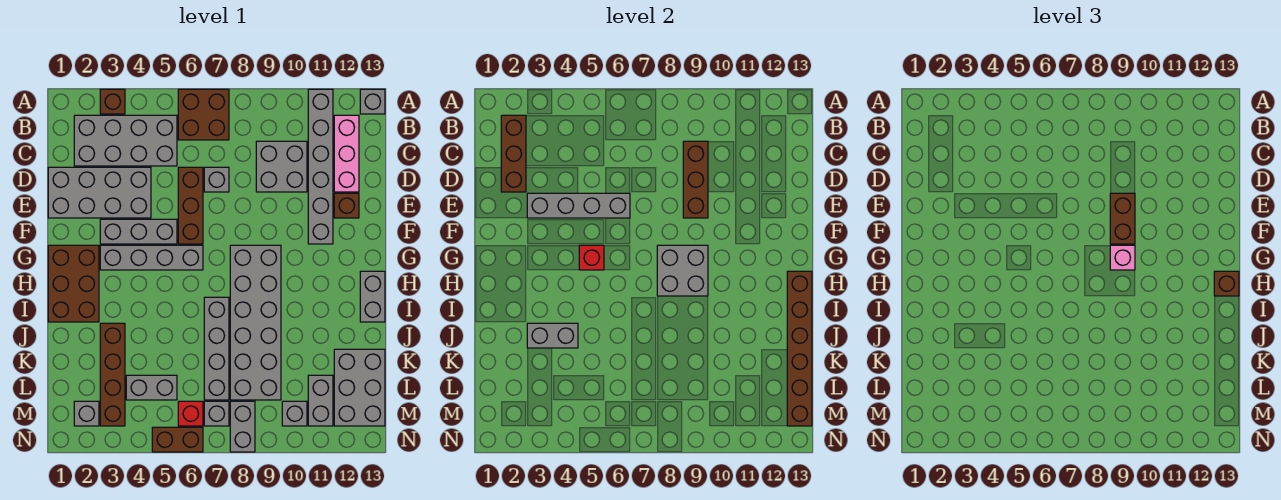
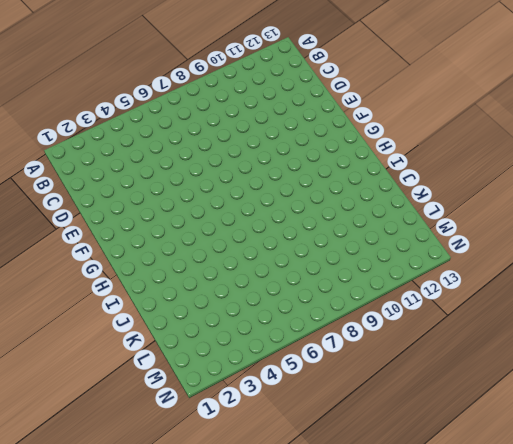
none -> brown brick A3 level 1
none -> brown brick A6:B7 level 1
none -> grey brick A11:F11 level 1
none -> grey brick A13 level 1

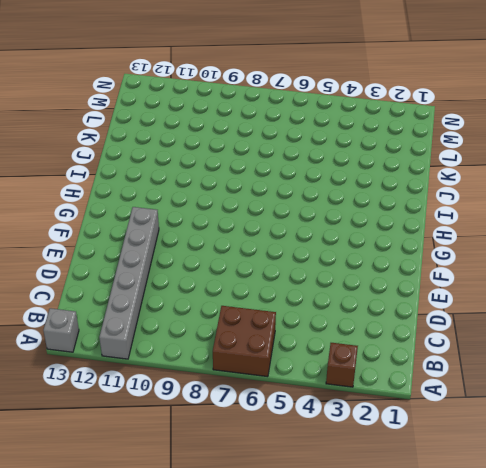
none -> grey brick B2:C5 level 1
none -> pink brick B12:D12 level 1
none -> grey brick C9:D10 level 1
none -> grey brick D1:E4 level 1

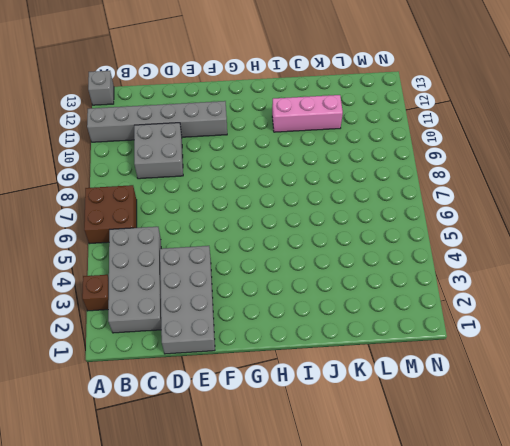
pink brick I11:K11 level 1 -> pink brick B12:D12 level 1
none -> brown brick D6:F6 level 1
none -> grey brick D7 level 1
none -> brown brick E12 level 1
none -> grey brick F3:F5 level 1

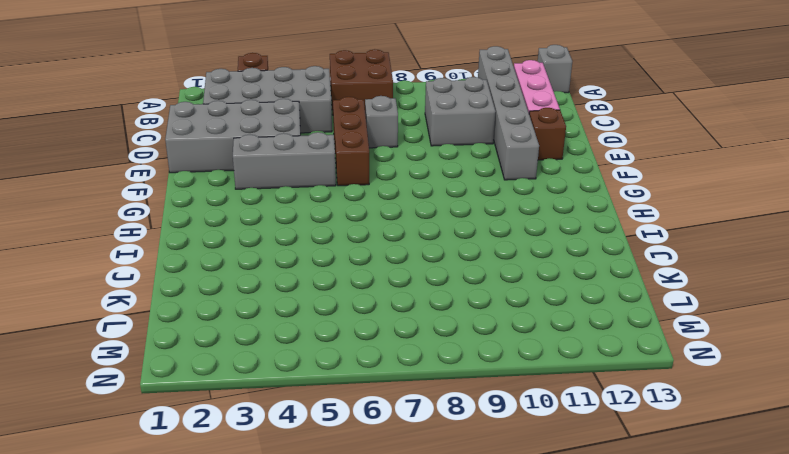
none -> brown brick G1:I2 level 1
none -> grey brick G3:G6 level 1
none -> grey brick G8:L9 level 1
none -> grey brick H13:I13 level 1

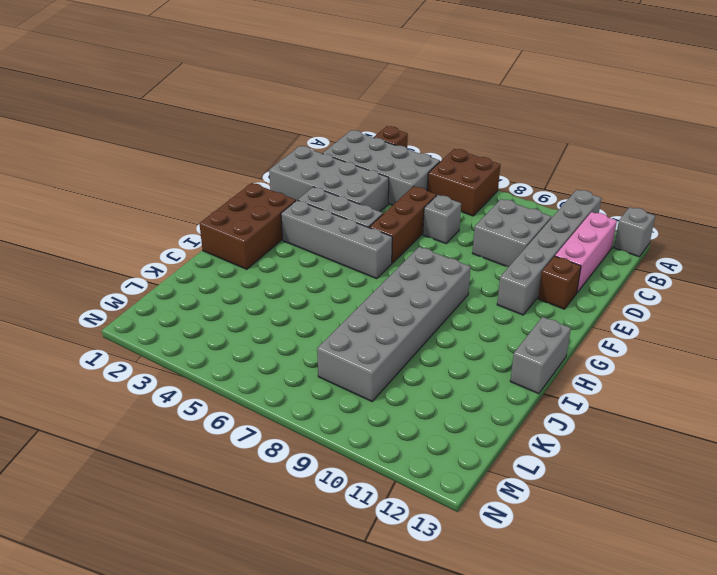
none -> grey brick I7:L7 level 1
none -> brown brick J3:M3 level 1
none -> grey brick K12:M13 level 1
none -> grey brick L4:L5 level 1

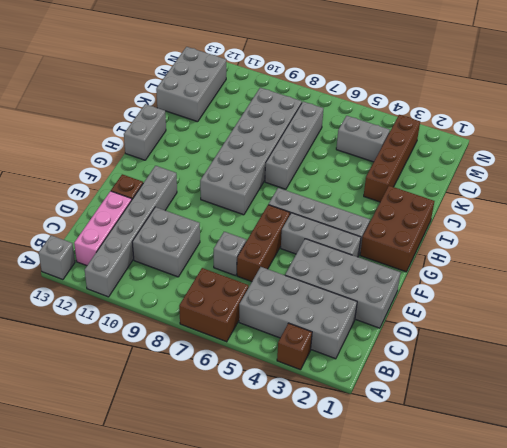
none -> grey brick L11:M11 level 1
none -> grey brick M2 level 1
none -> red brick M6 level 1
none -> grey brick M7 level 1

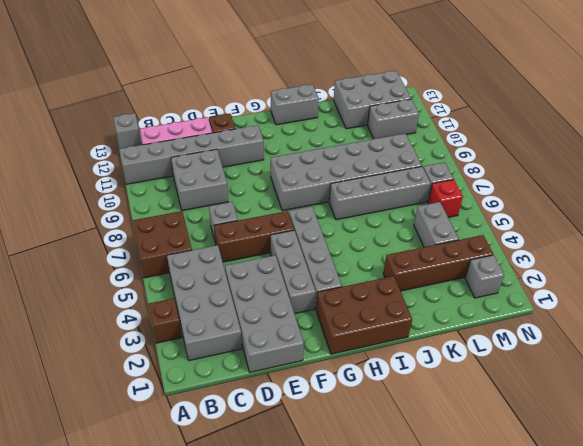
none -> grey brick M8:N8 level 1
none -> grey brick M10 level 1
none -> brown brick N5:N6 level 1
none -> brown brick B2:D2 level 2

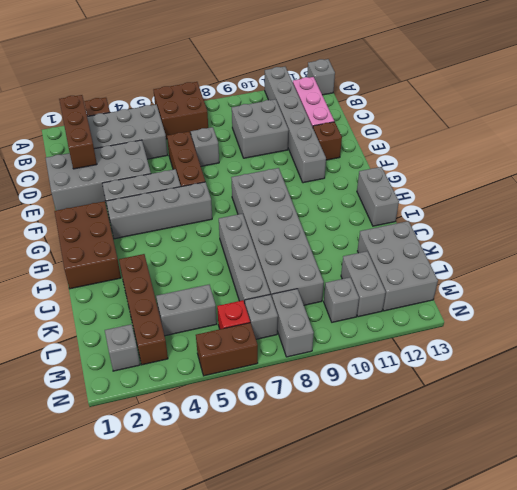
none -> brown brick C9:E9 level 2
none -> grey brick E3:E6 level 2
none -> red brick G5 level 2
none -> grey brick G8:H9 level 2

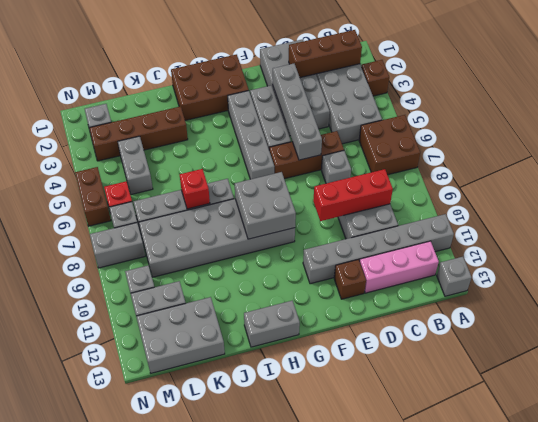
red brick C9:E9 level 2 -> brown brick C9:E9 level 2
red brick J7 level 2 -> red brick G5 level 2
none -> brown brick H13:M13 level 2
none -> grey brick J3:J4 level 2
none -> brown brick E9:F9 level 3
none -> pink brick G9 level 3

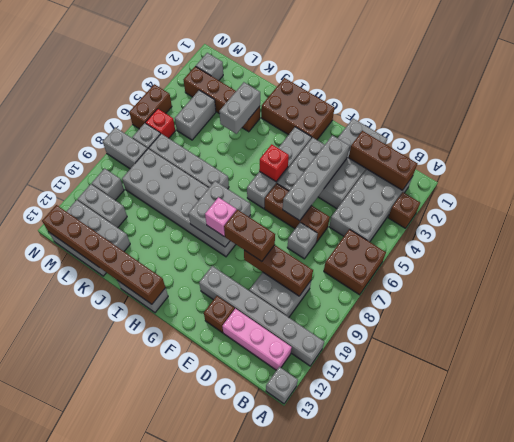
none -> brown brick H13 level 3

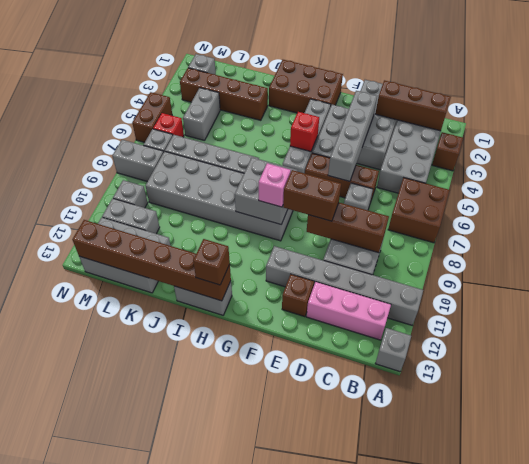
none -> grey brick J3:J4 level 2

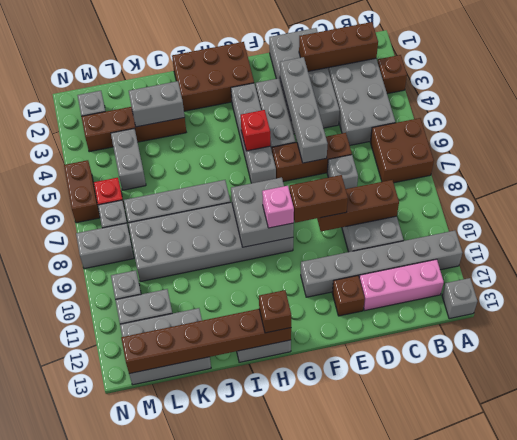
grey brick J3:K3 level 2 -> grey brick J3:J4 level 2

